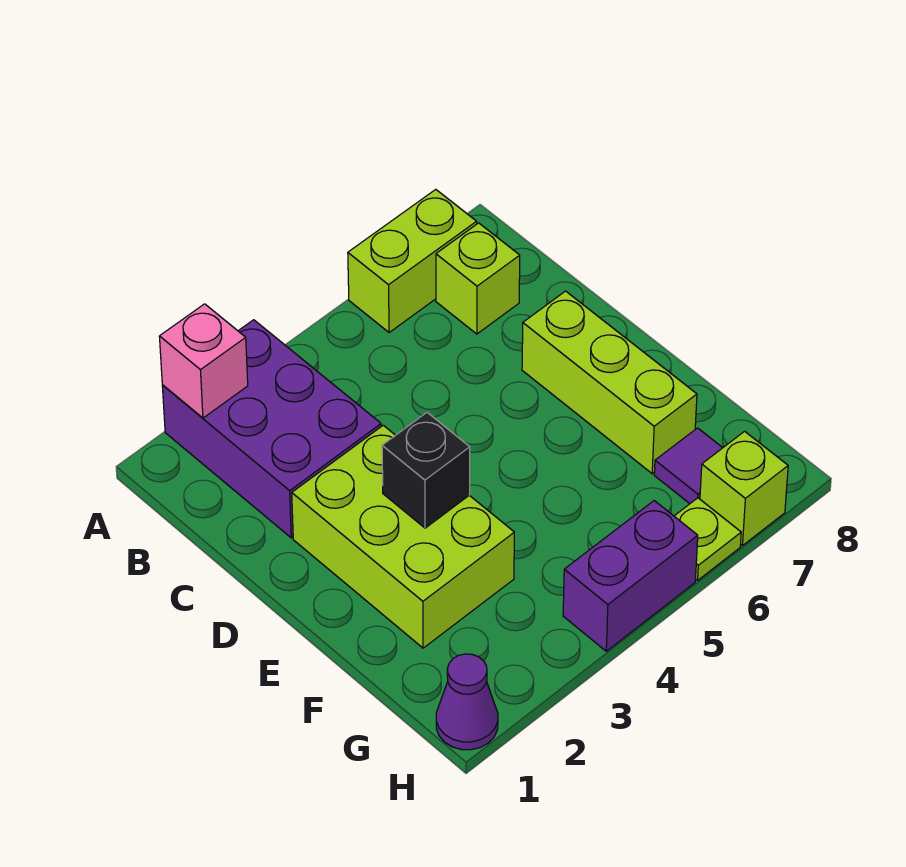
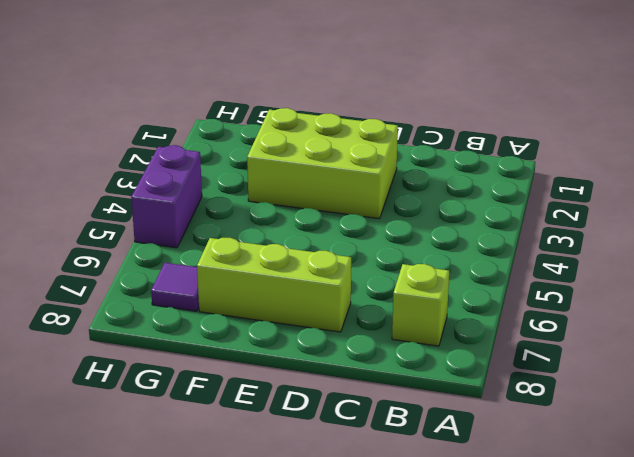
none -> purple brick A2:C3 level 1
none -> lime brick A6:A7 level 1
none -> purple cone H1 level 1

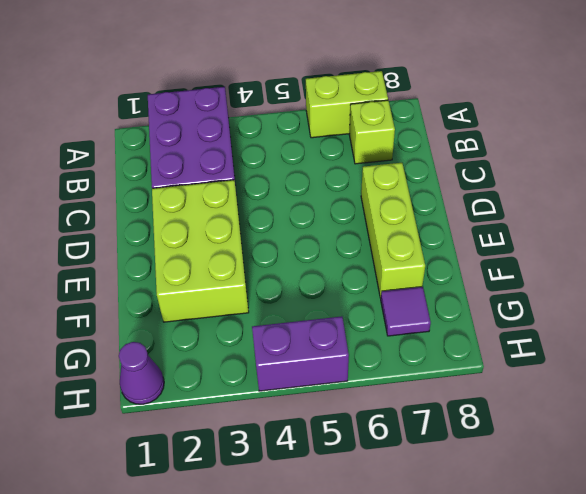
none -> lime plate H6 level 1
none -> lime brick H7 level 1
none -> pink brick A2 level 2

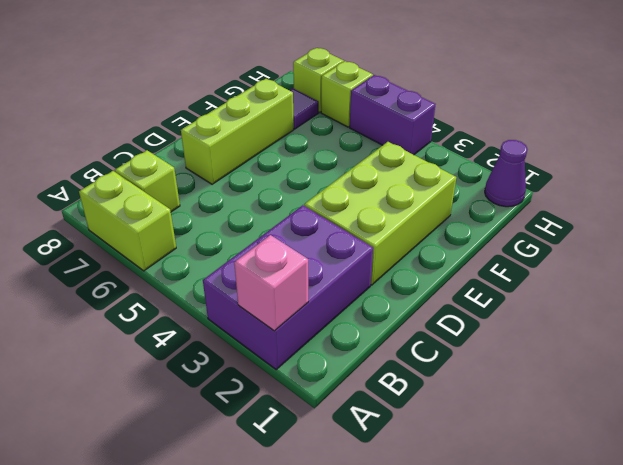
lime brick H6 level 1 -> lime plate H6 level 1
none -> black brick E3 level 2

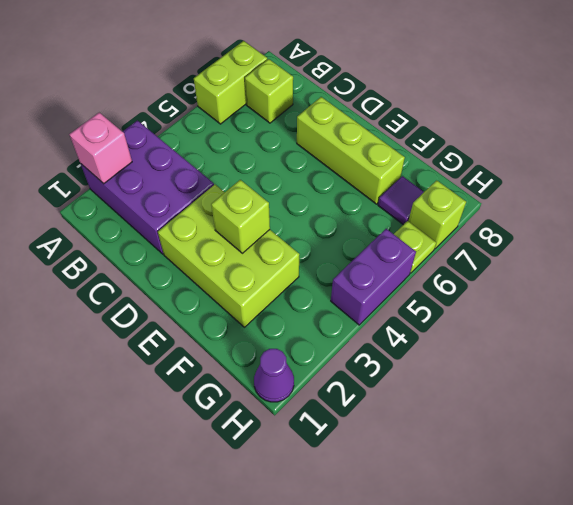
lime brick E3 level 2 -> black brick E3 level 2

